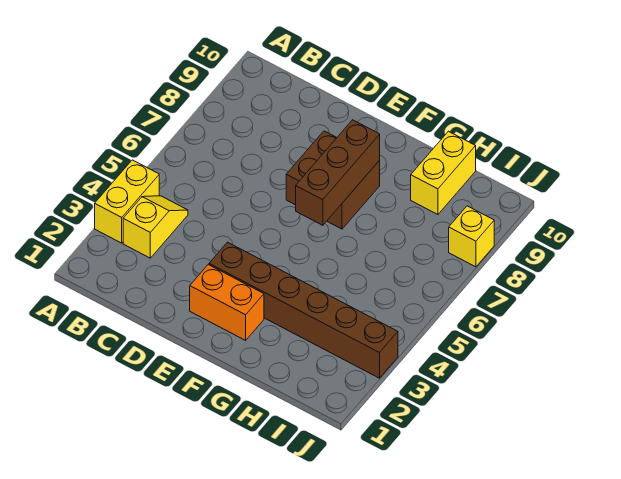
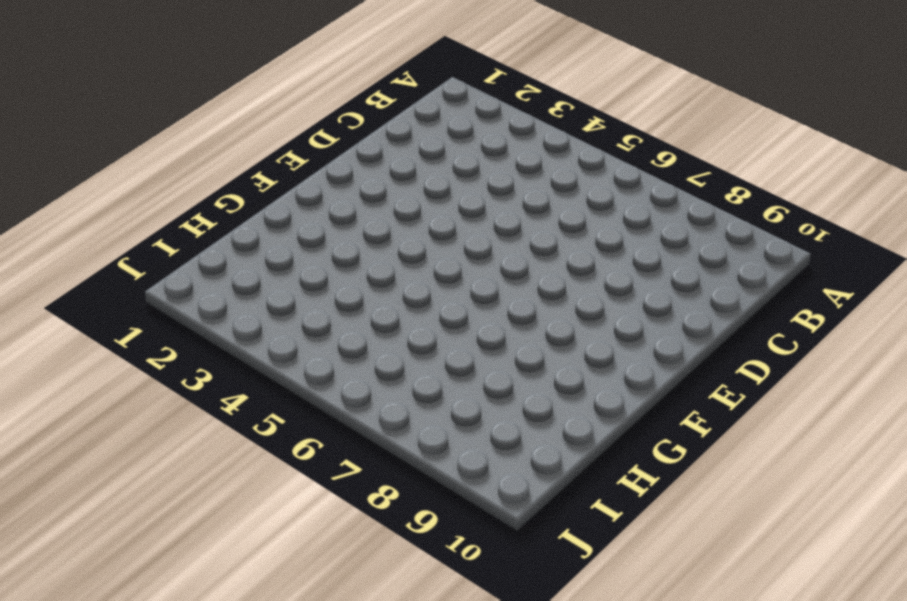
none -> yellow brick A3:A4 level 1
none -> yellow slope B3:B4 level 1 top 3

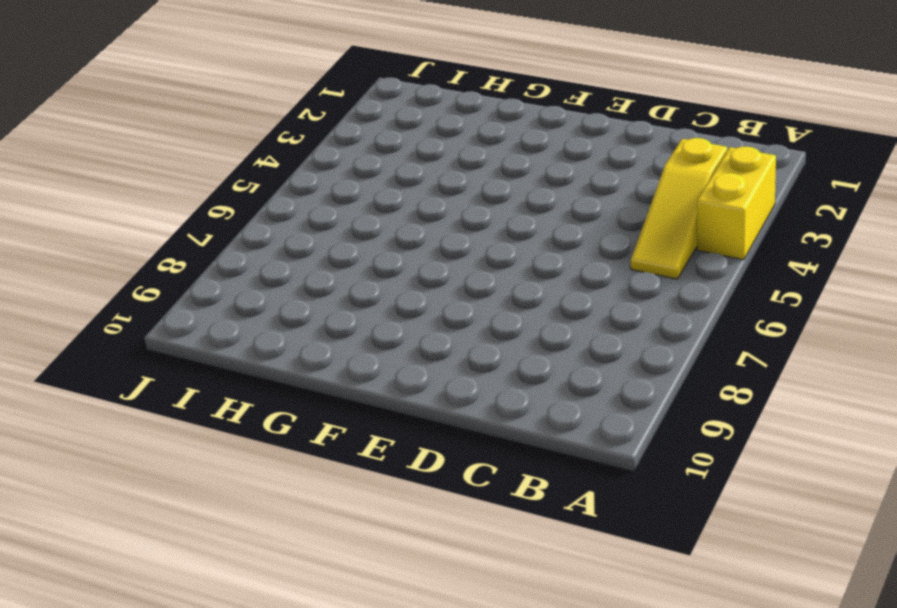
yellow slope B3:B5 level 1 top 3 -> yellow slope B3:B4 level 1 top 3
none -> orange brick E2:F2 level 1
none -> brown brick E3:J3 level 1

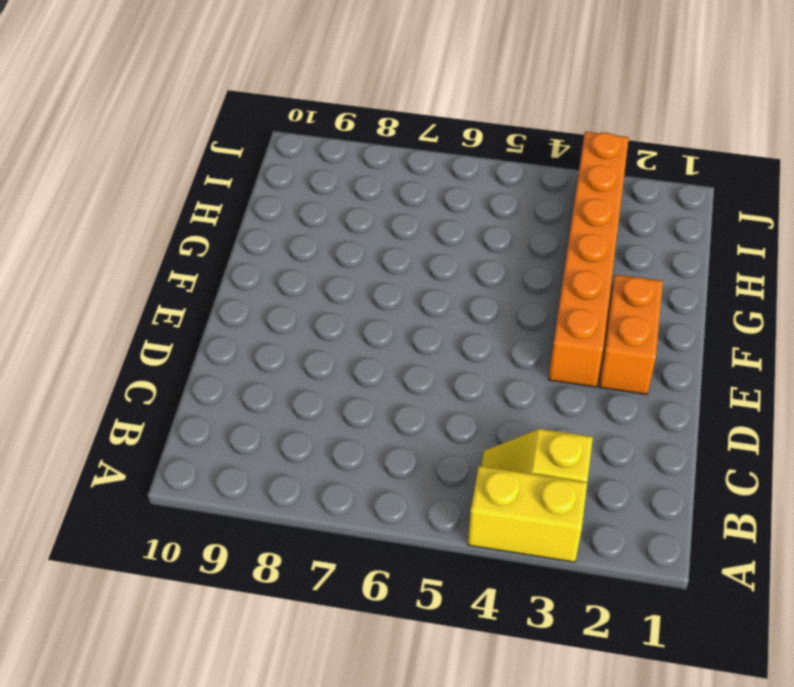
orange brick E3:J3 level 1 -> brown brick E3:J3 level 1
none -> brown brick E7:F8 level 1
none -> yellow brick H9:H10 level 1

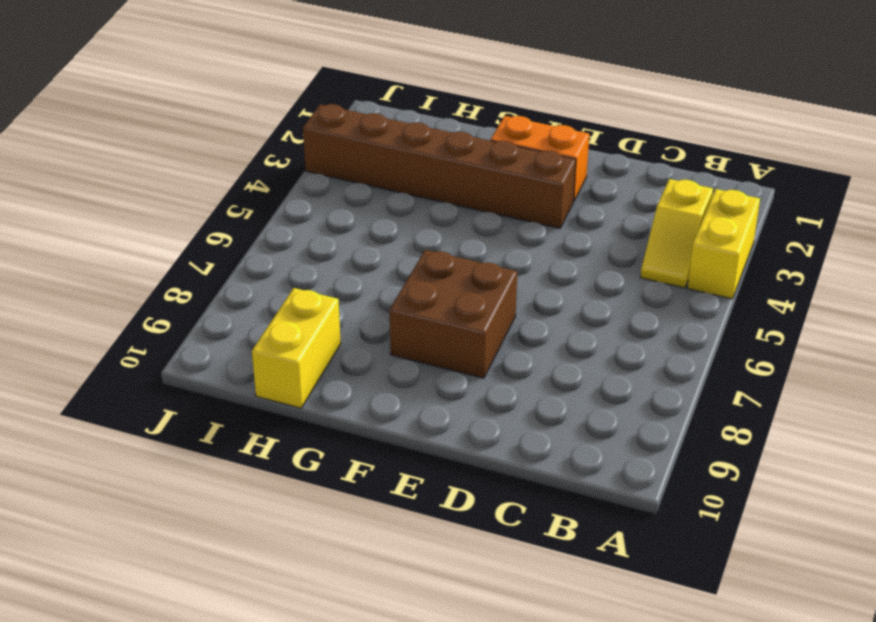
none -> yellow brick J8 level 1
none -> brown brick F6:F8 level 2

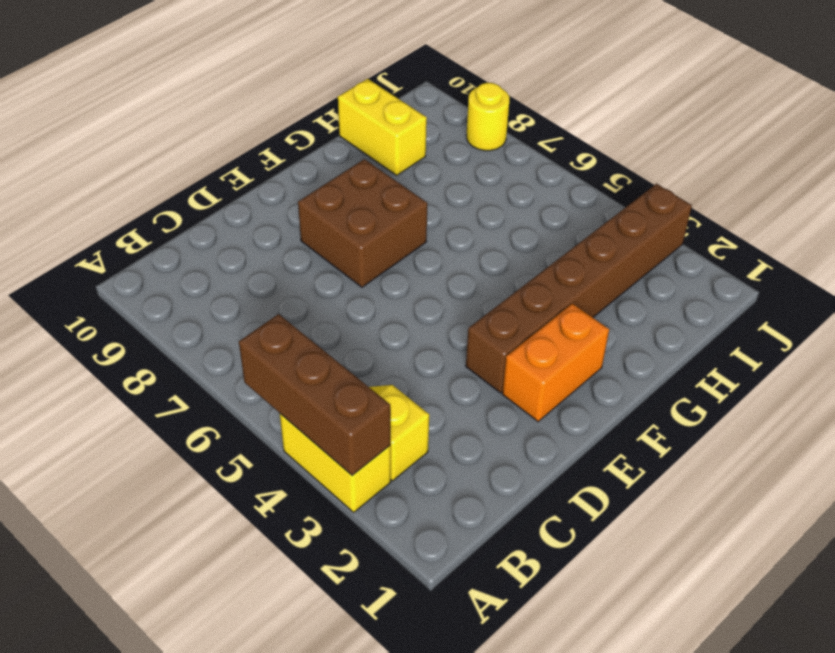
brown brick A3:A5 level 2 -> brown brick F6:F8 level 2
yellow round brick J8 level 1 -> yellow brick J8 level 1

